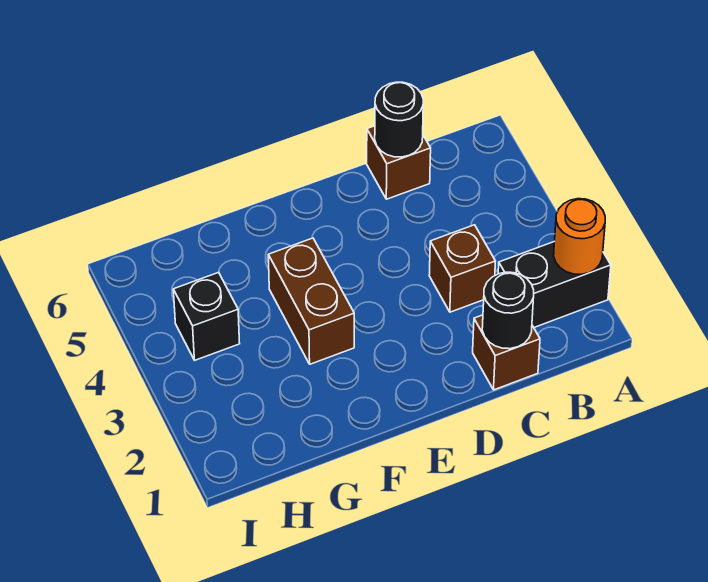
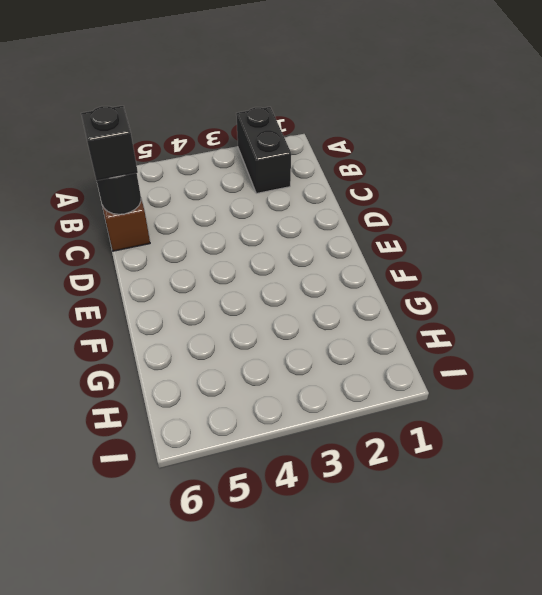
black brick C6 level 3 -> black brick H4 level 1
none -> brown brick C1 level 1
none -> brown brick C3 level 1

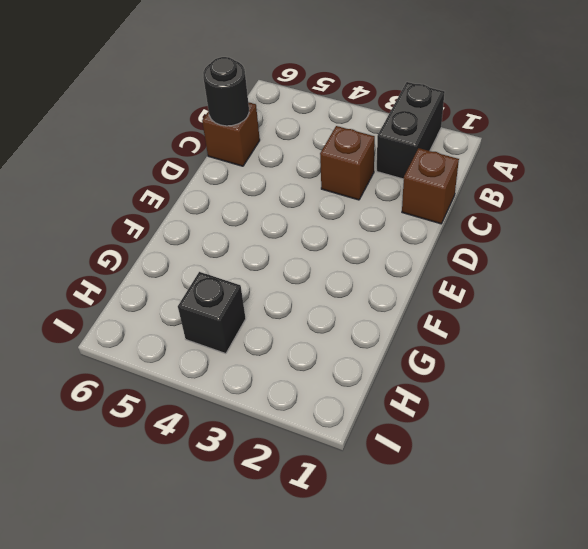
none -> brown brick F3:F4 level 1
none -> orange round brick A2 level 2

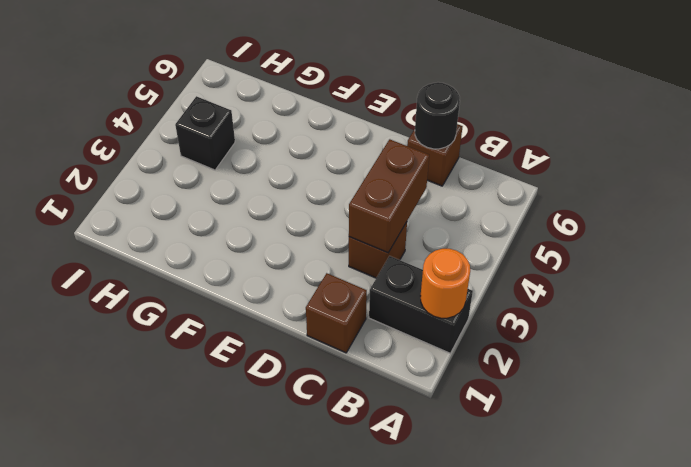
brown brick C3:C4 level 2 -> brown brick F3:F4 level 1
none -> black round brick C1 level 2

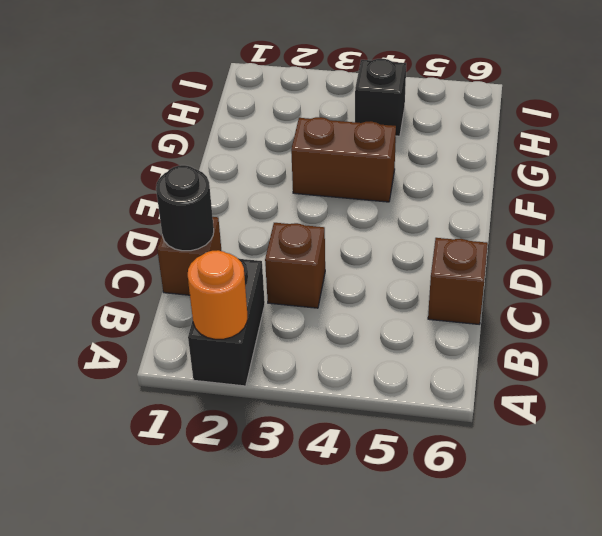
none -> black round brick C6 level 2

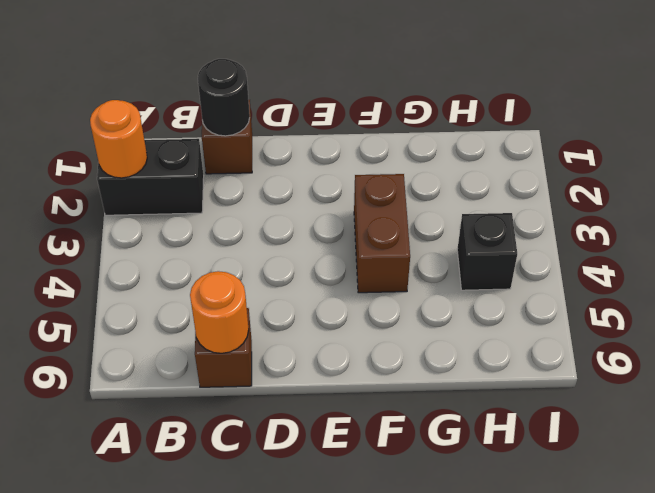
orange round brick C6 level 2 -> black round brick C6 level 2
none -> brown brick C3 level 1

